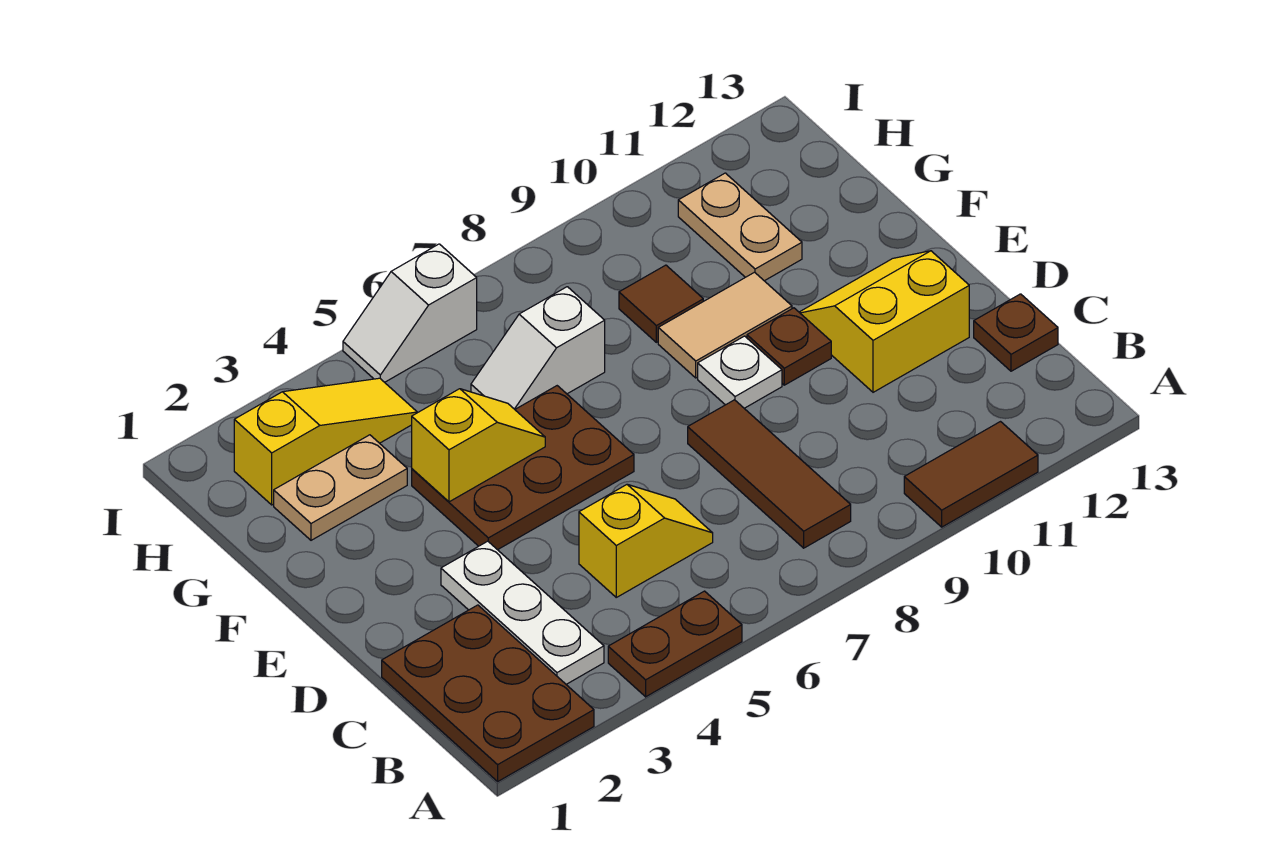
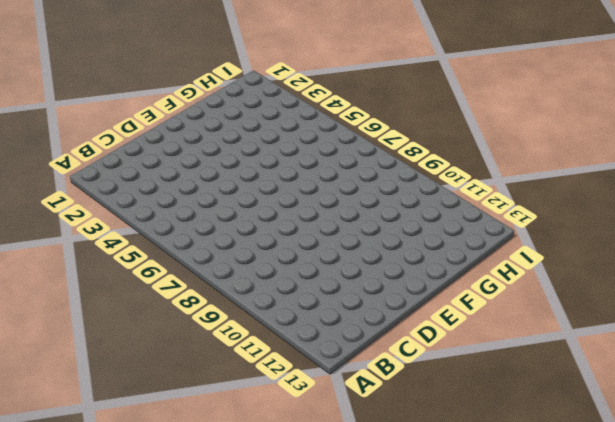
none -> brown plate A1:C2 level 1
none -> brown plate A4:A5 level 1
none -> brown tile A10:A11 level 1

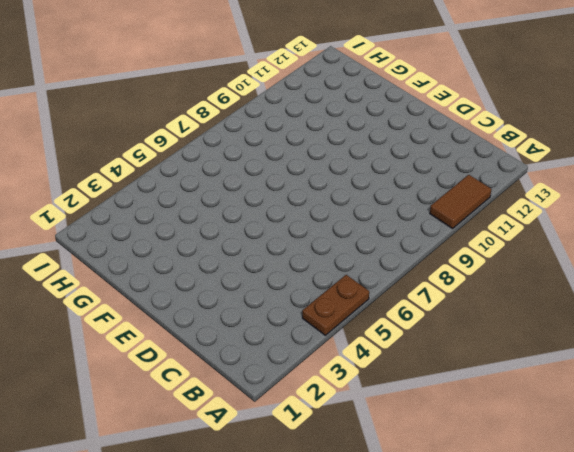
none -> brown plate A1:C2 level 1
none -> white plate B3:D3 level 1
none -> brown tile B8:D8 level 1

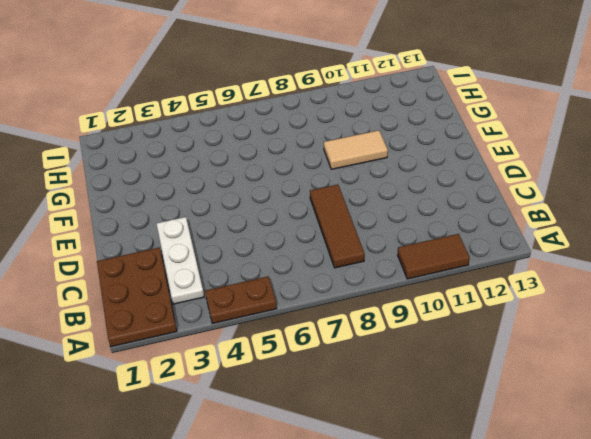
none -> yellow slope C5:C6 level 1 top 5
none -> brown plate C13 level 1
none -> yellow slope D11:E12 level 1 top D

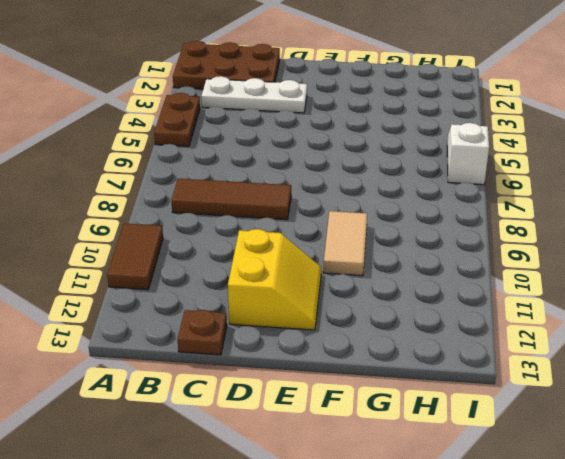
none -> yellow slope C5:C6 level 1 top 5
none -> brown plate E4:F6 level 1
none -> white plate E9 level 1

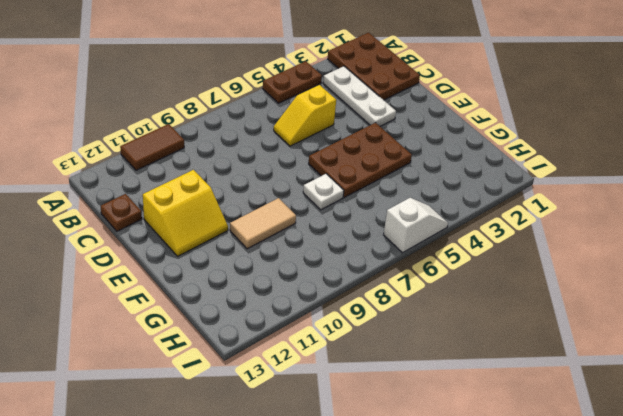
white plate F7 level 1 -> white plate E9 level 1
none -> brown tile B8:D8 level 1
none -> brown plate E10 level 1
none -> tan plate G2:G3 level 1

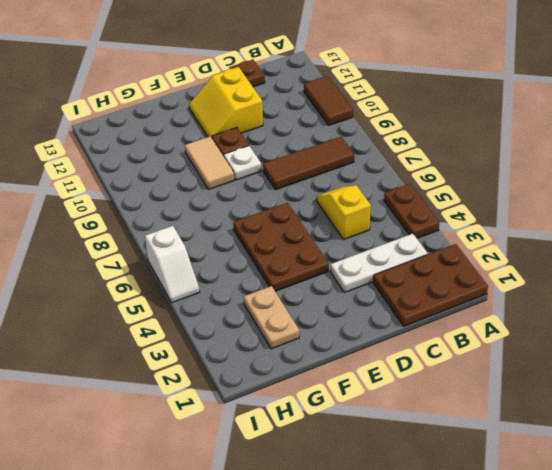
none -> white slope G6:G7 level 1 top 7
none -> brown tile G9 level 1
none -> tan plate G11:H11 level 1

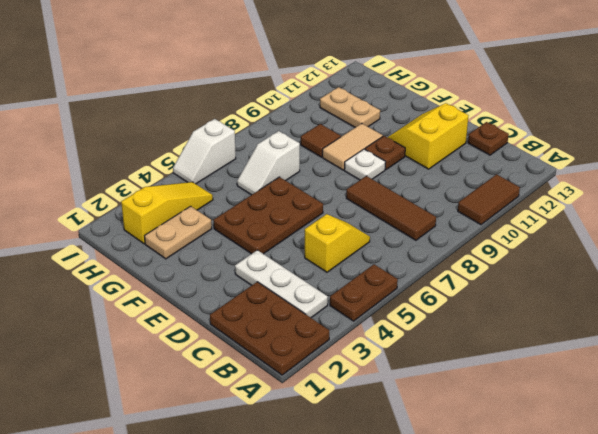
none -> yellow slope F4:F5 level 2 top 4

